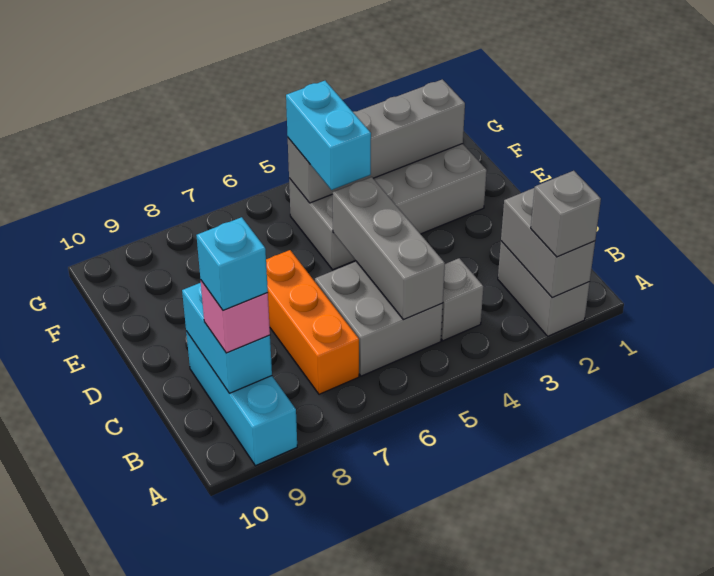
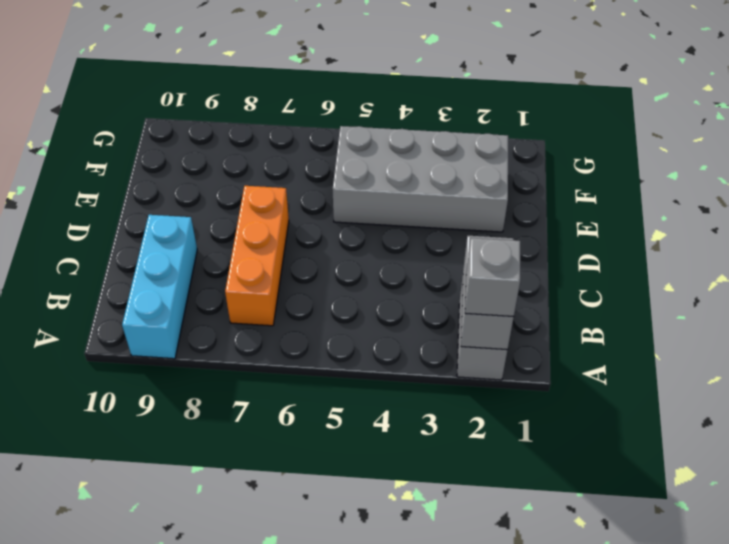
none -> grey brick B4 level 1
none -> grey brick B5:C6 level 1
none -> grey brick B5:D5 level 2

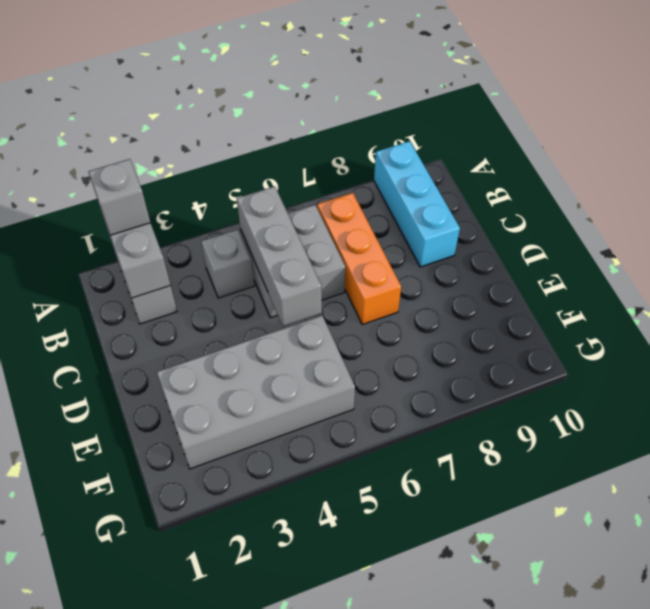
none -> cyan brick B9:C9 level 2
none -> grey brick F2:F5 level 2
none -> pink brick B9 level 3

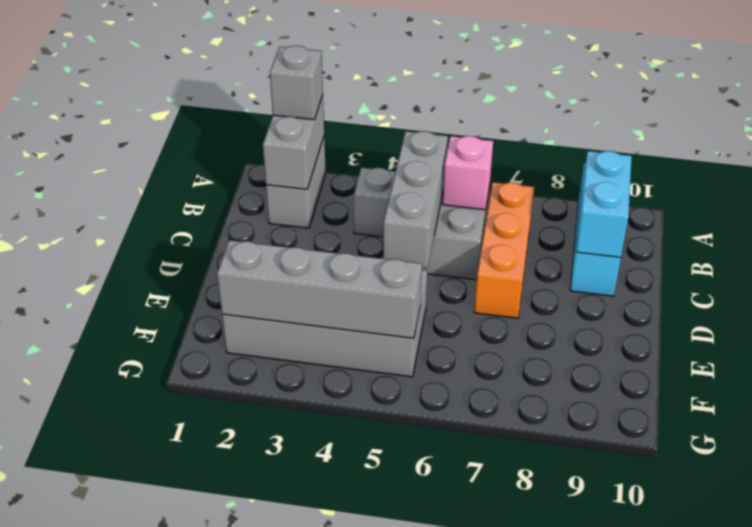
pink brick B6 level 2 -> pink brick B9 level 3
none -> cyan brick E5:F5 level 3
none -> cyan brick B9 level 4

